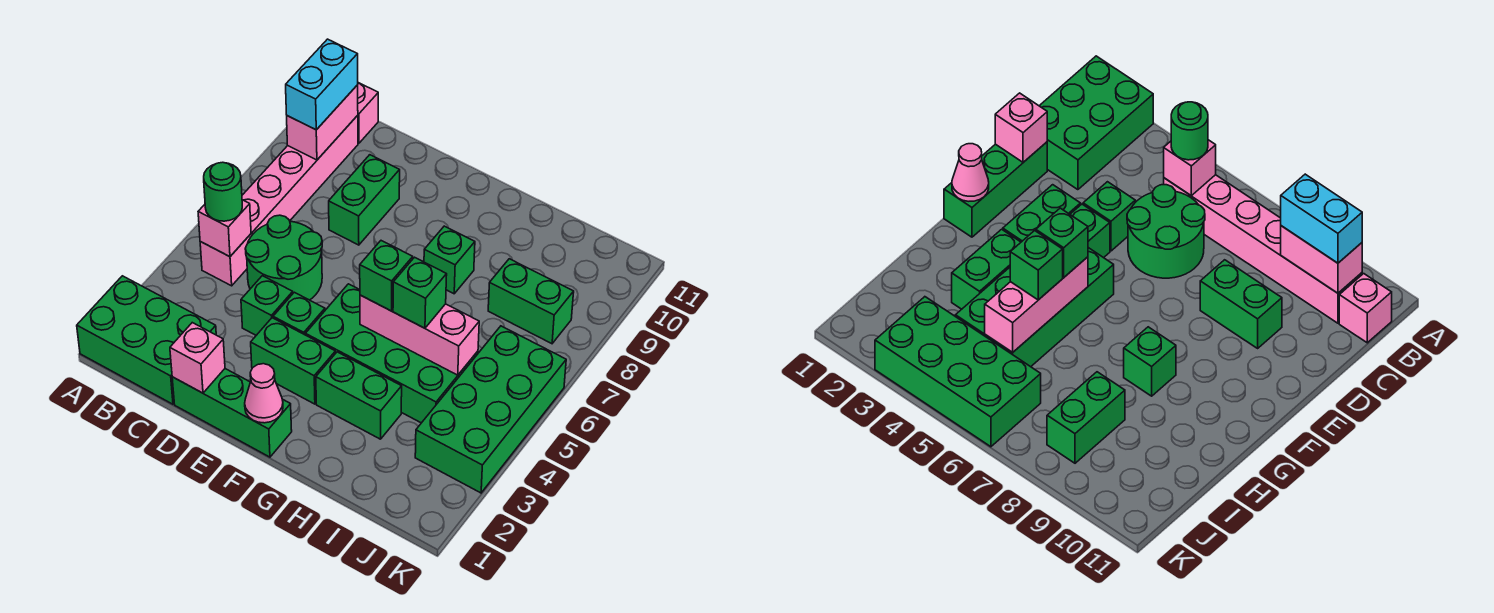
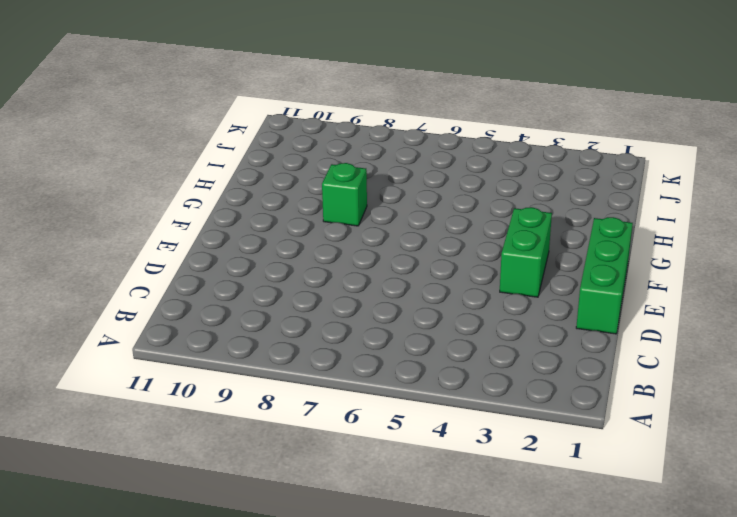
none -> green brick A1:C2 level 1
none -> pink brick B5:B10 level 1
none -> pink brick B11 level 1

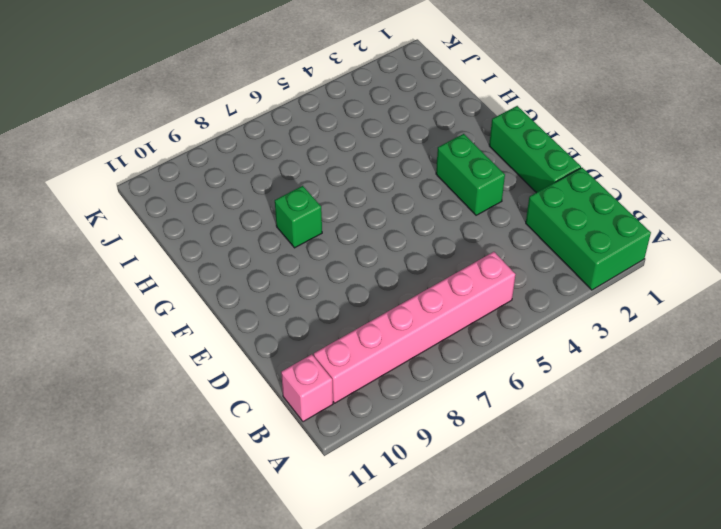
none -> green round brick C5:D6 level 1
none -> green brick D4 level 1
none -> green brick D8:D9 level 1

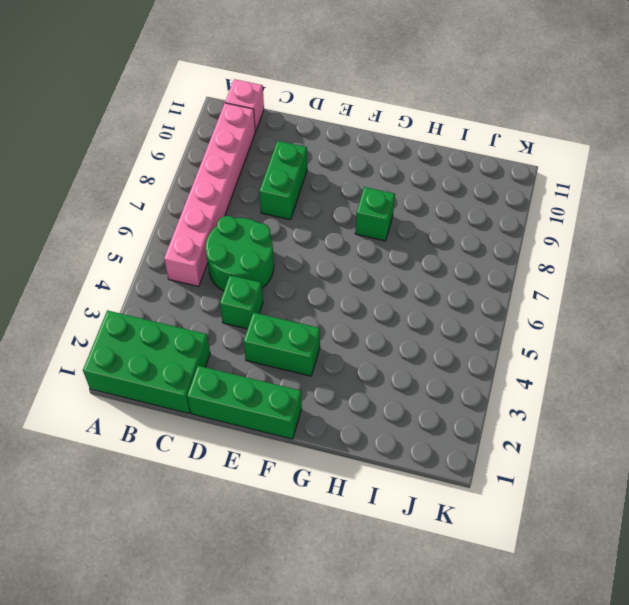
none -> green brick E4 level 1
none -> green brick F4:I5 level 1
none -> green brick G3:H3 level 1

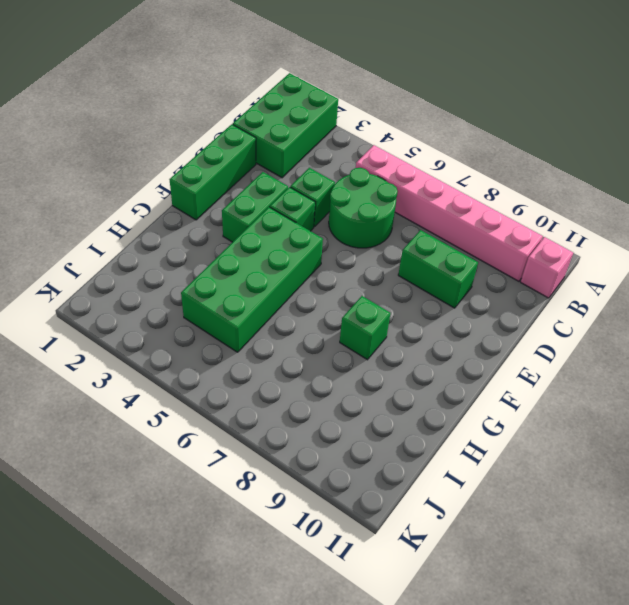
none -> green brick G3:H3 level 1
none -> green brick I8:J8 level 1
none -> green brick J3:K6 level 1

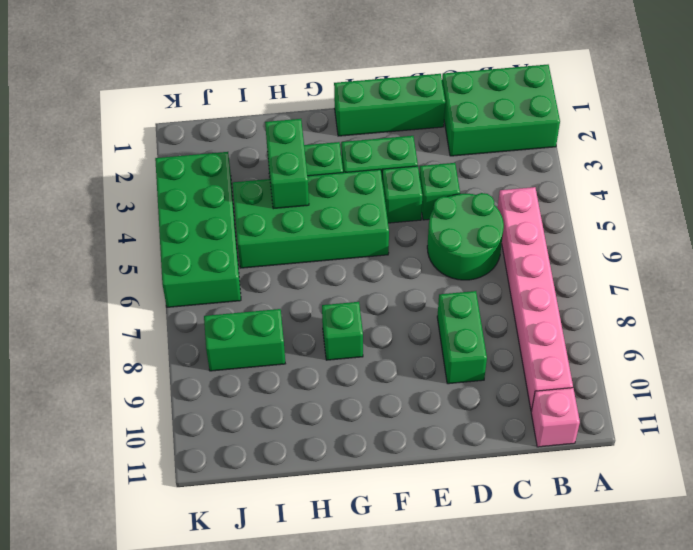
green brick H3:H4 level 2 -> none
none -> pink brick B5 level 2
none -> pink brick B9:B10 level 2
none -> pink brick D1 level 2

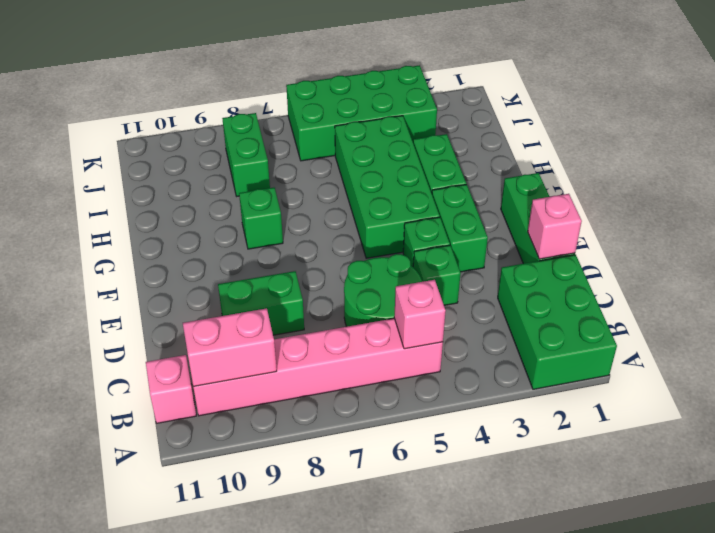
none -> pink cone F1 level 2
none -> pink brick G5:I5 level 2
none -> green round brick B5 level 3

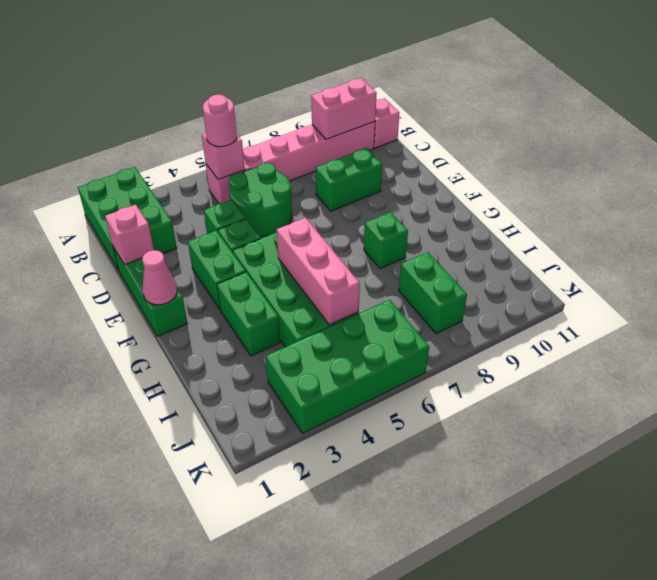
pink round brick B5 level 3 -> green round brick B5 level 3
none -> cyan brick B9:B10 level 3
none -> green brick G5 level 3
none -> green brick H5 level 3

